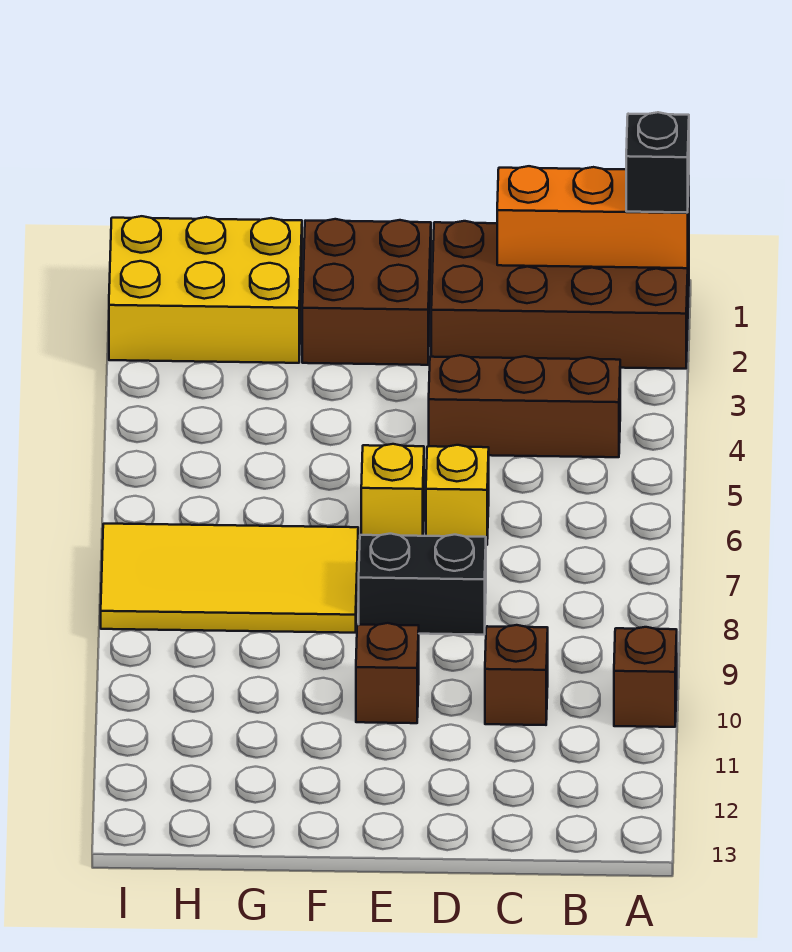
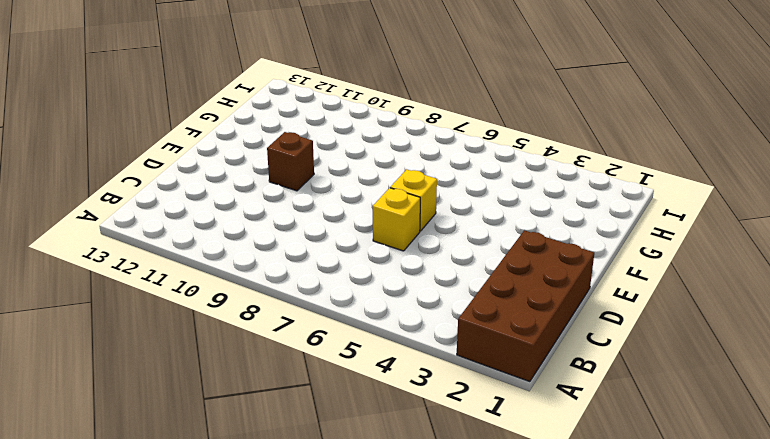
none -> brown brick A10 level 1
none -> brown brick B4:D4 level 1
none -> brown brick C10 level 1

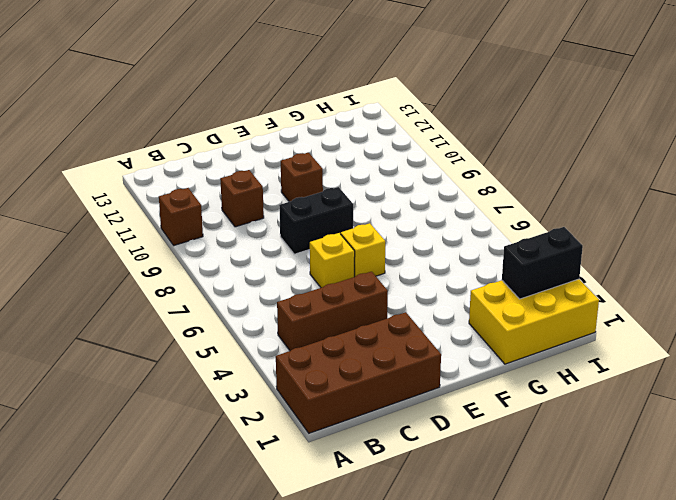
black brick H2:I2 level 2 -> none
none -> brown brick E1:F2 level 1
none -> yellow tile F7:I8 level 1
none -> orange brick A1:C1 level 2

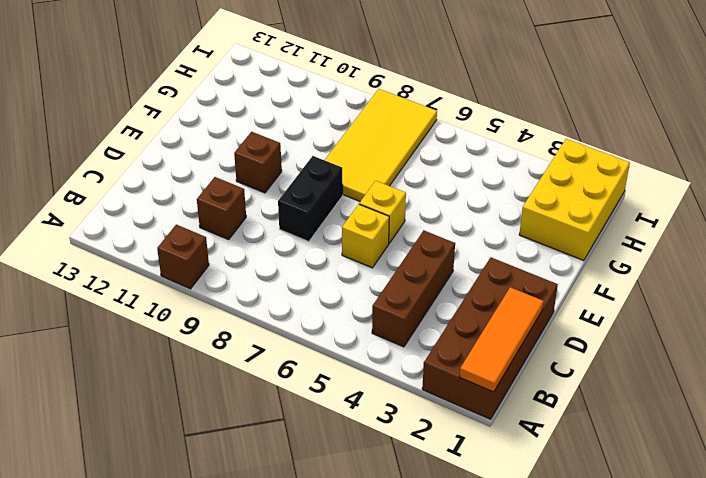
orange tile A1:C1 level 2 -> orange brick A1:C1 level 2
none -> brown brick E1:F2 level 1
none -> black brick A1 level 3

